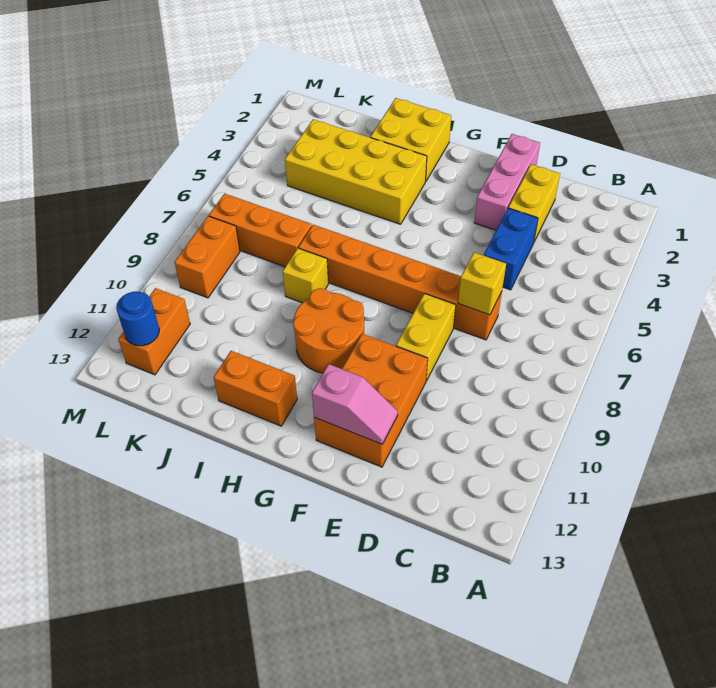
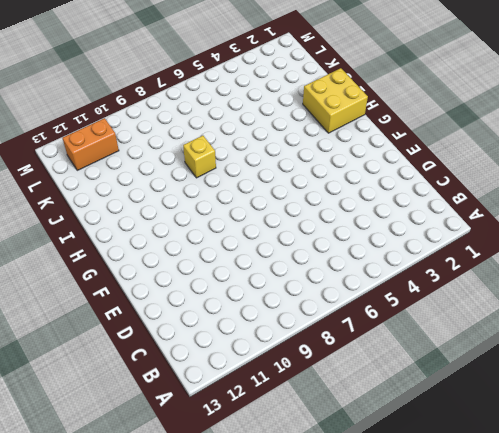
none -> yellow brick D2:D3 level 1
none -> blue brick D4:D5 level 1
none -> orange brick D7:I7 level 1

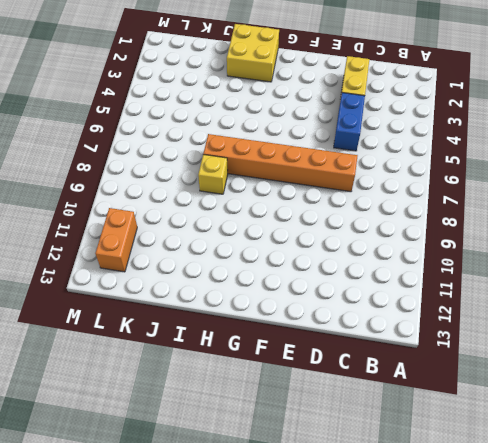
none -> pink brick E1:E3 level 1
none -> yellow brick E8:E9 level 1
none -> orange brick E10:F12 level 1

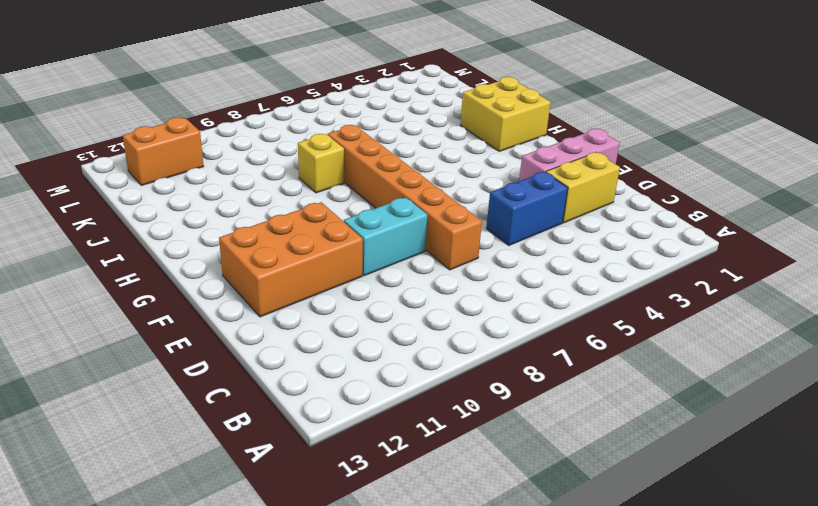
cyan brick E8:E9 level 1 -> yellow brick E8:E9 level 1
none -> orange round brick G9:H10 level 1
none -> yellow brick H3:K4 level 1
none -> orange brick H12:I12 level 1

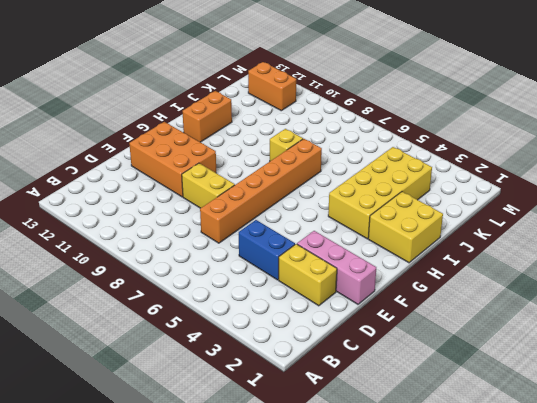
none -> orange round brick G9:H10 level 1
none -> orange brick J7:L7 level 1
none -> orange brick L8:L9 level 1

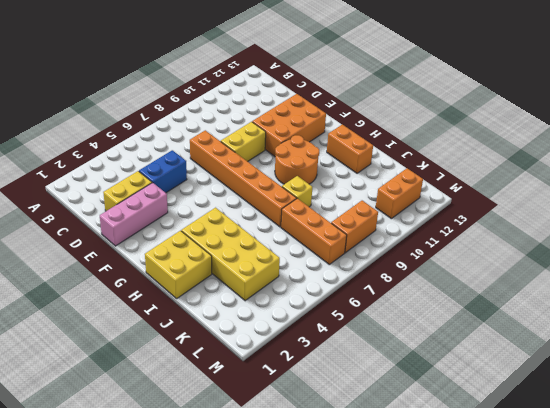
none -> yellow brick D7 level 2
none -> pink slope E12:F12 level 2 top F
none -> blue round brick L12 level 2

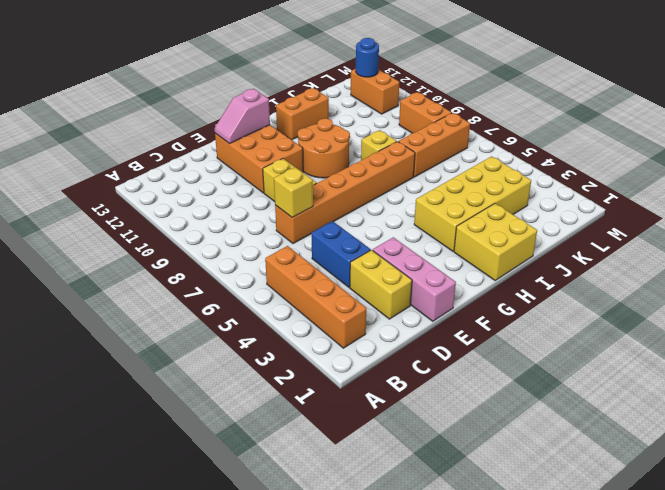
orange brick B2:B5 level 1 -> none

